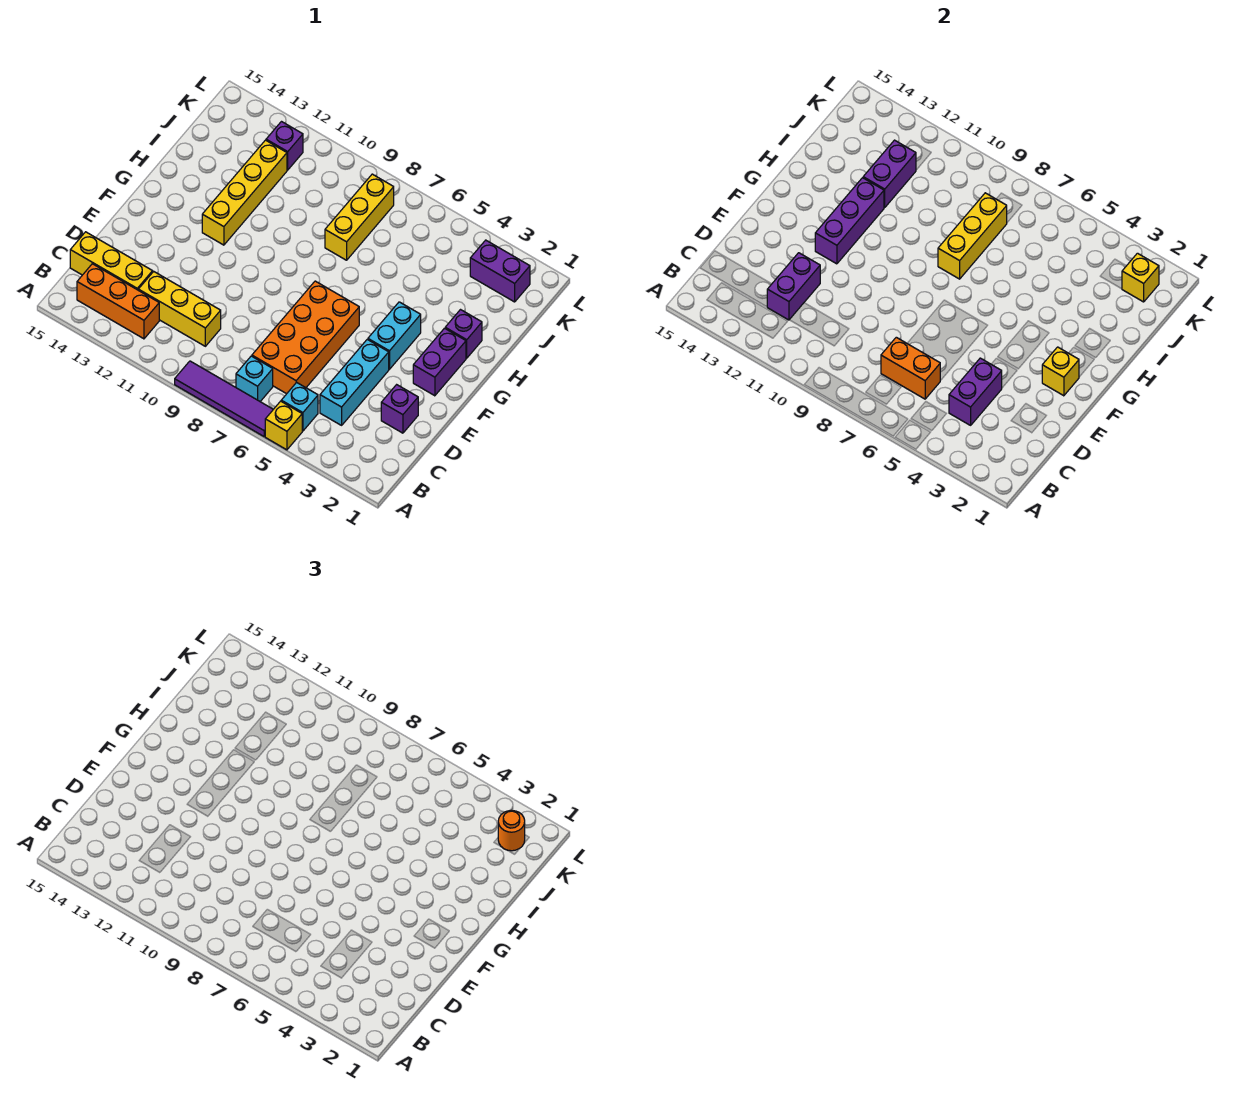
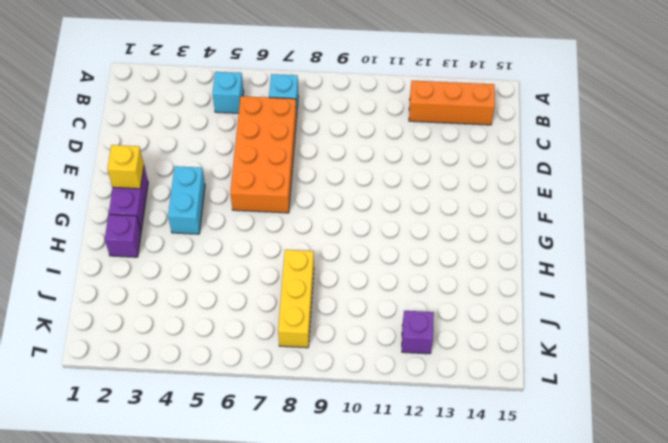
none -> yellow brick A5 level 1
none -> purple tile A6:A9 level 1
none -> cyan brick C4:E4 level 1

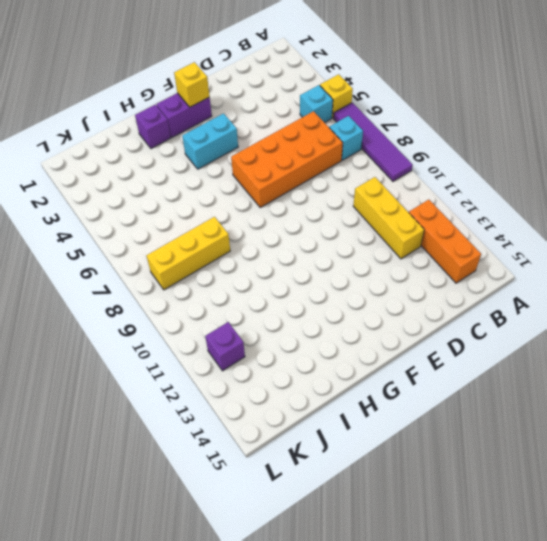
none -> cyan brick C4:E4 level 1
none -> yellow brick C13:C15 level 1
none -> purple brick D2 level 1

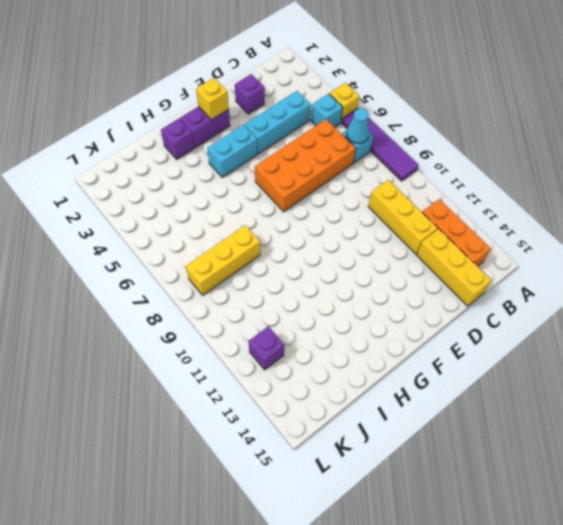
cyan cone B7 level 2 -> none
none -> yellow brick G12:J12 level 1
none -> purple brick K2:K3 level 1
none -> purple brick C4:D4 level 2

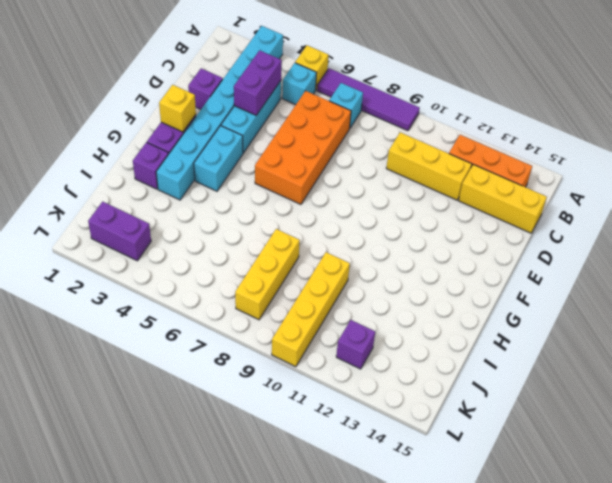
cyan brick A3:H3 level 1 -> none
yellow brick I10:L10 level 1 -> yellow brick G12:J12 level 1
none -> orange brick C6:C7 level 2
none -> purple brick C12:D12 level 2
none -> purple brick F12:H12 level 2

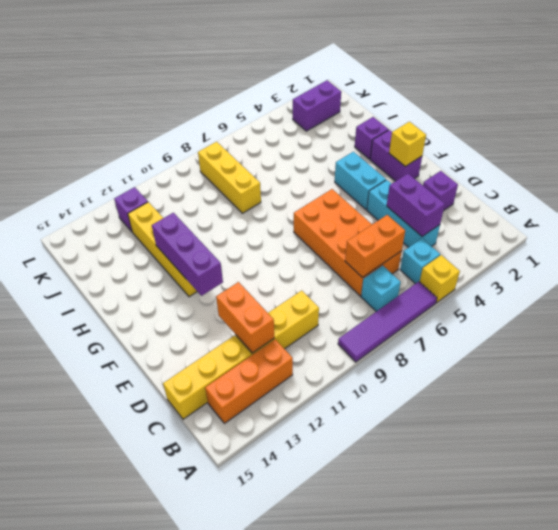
orange brick C12:D12 level 2 -> purple brick C12:D12 level 2
none -> yellow brick H8:J8 level 2
none -> purple brick I12:J12 level 2
none -> yellow brick K2 level 2

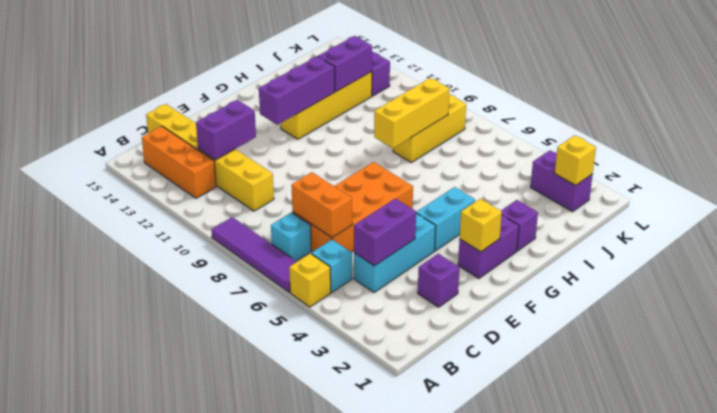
none -> orange round brick K2 level 3

